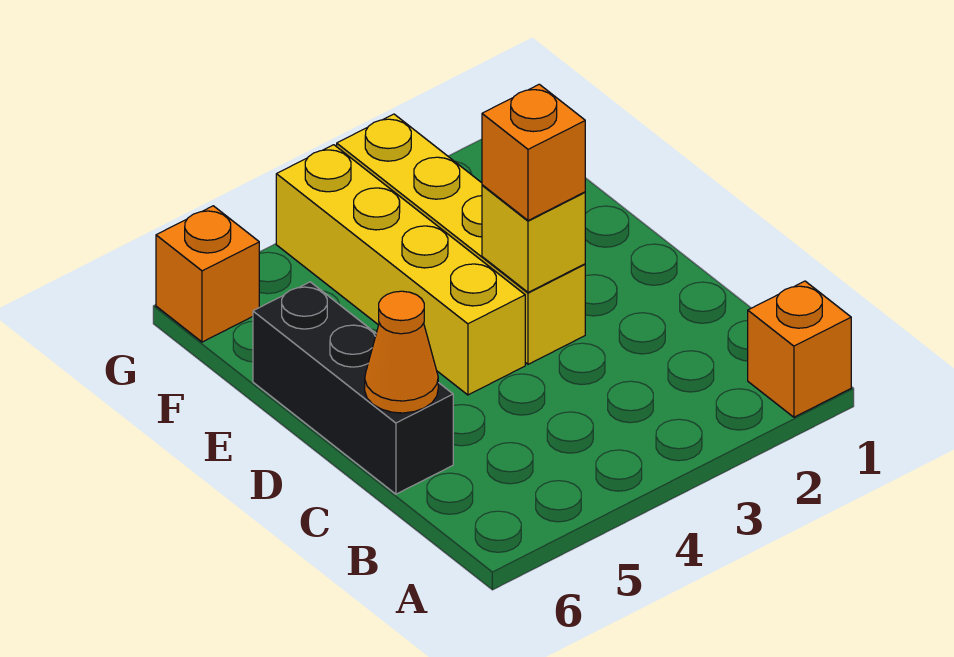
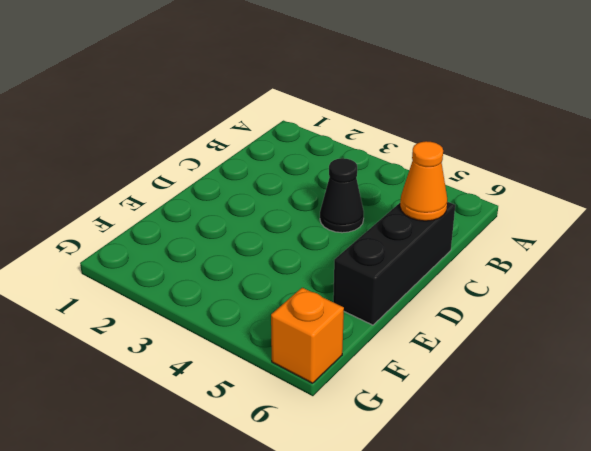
black cone C4 level 1 -> none
none -> orange brick A1 level 1
none -> yellow brick D3:G3 level 1

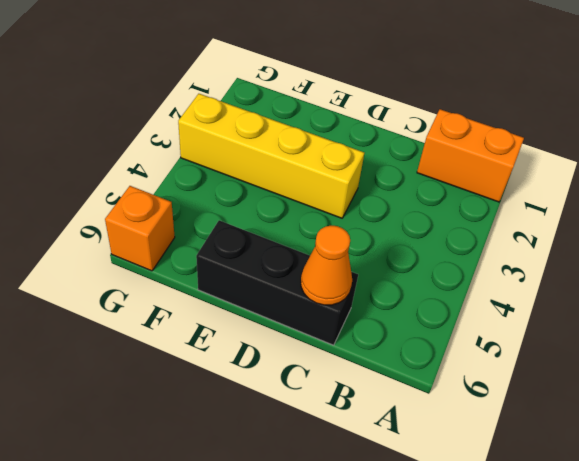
orange brick A1:B1 level 1 -> orange brick A1 level 1
none -> yellow brick D4:G4 level 1
none -> yellow brick D3 level 2

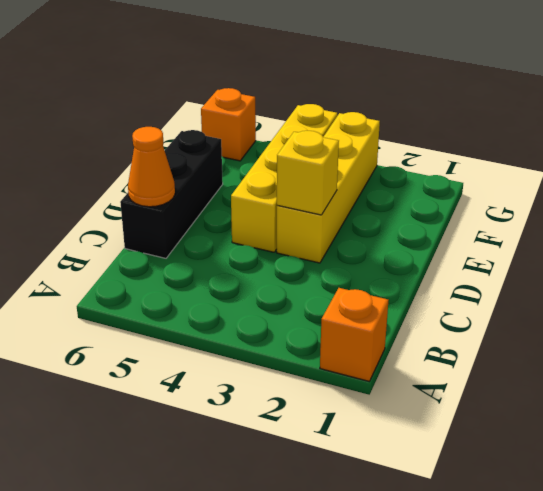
none -> orange brick D3 level 3

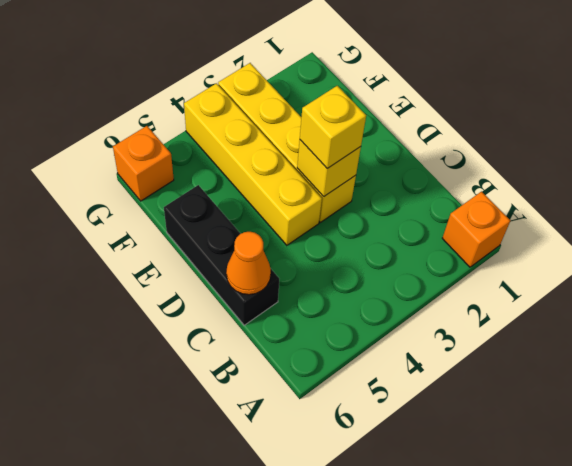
yellow brick D3 level 3 -> orange brick D3 level 3

